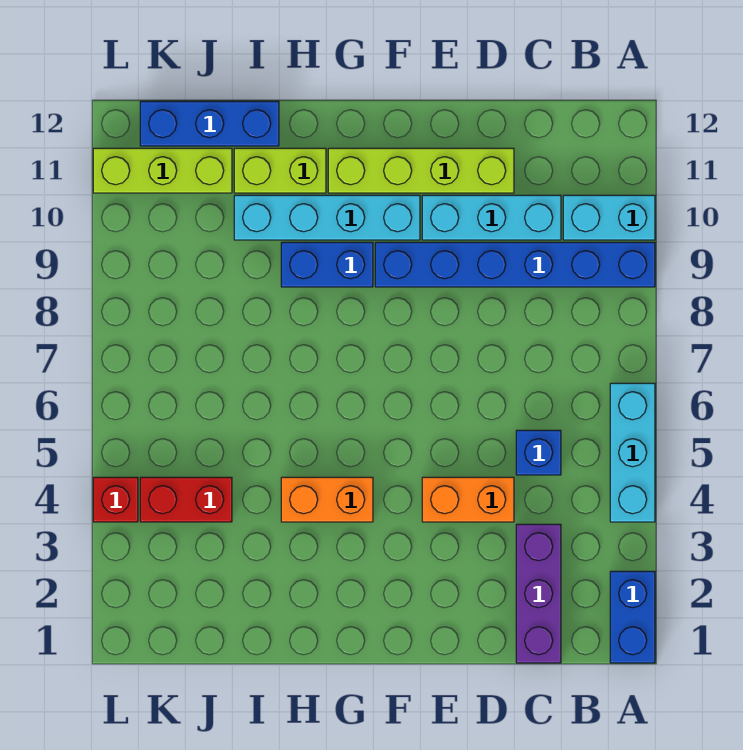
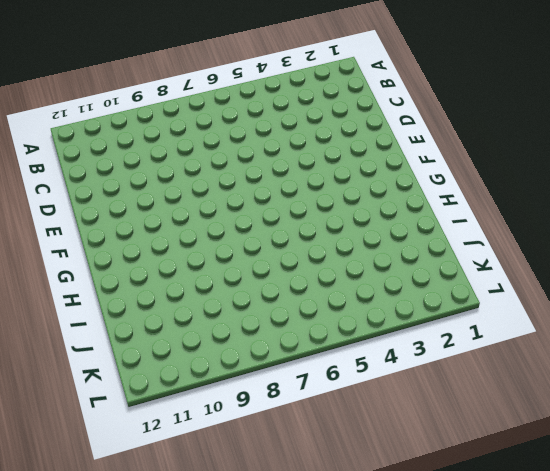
none -> blue brick A1:A2 level 1
none -> cyan brick A4:A6 level 1
none -> blue brick A9:F9 level 1

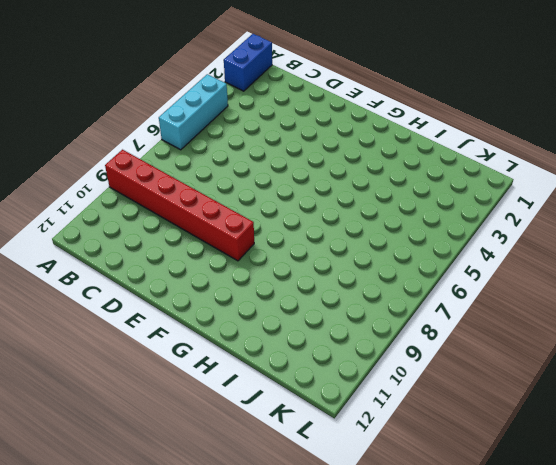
red brick A9:F9 level 1 -> blue brick A9:F9 level 1
none -> cyan brick A10:B10 level 1
none -> purple brick C1:C3 level 1
none -> blue brick C5 level 1

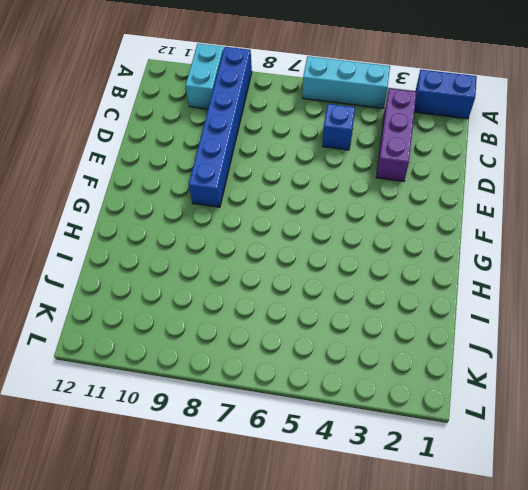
purple brick B3:D3 level 1 -> purple brick C1:C3 level 1
none -> cyan brick C10:E10 level 1
none -> orange brick D4:E4 level 1
none -> lime brick D11:G11 level 1

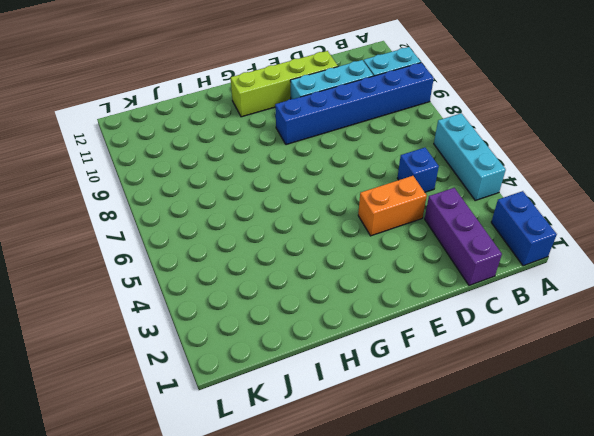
none -> cyan brick F10:I10 level 1
none -> orange brick G4:H4 level 1
none -> blue brick G9:H9 level 1

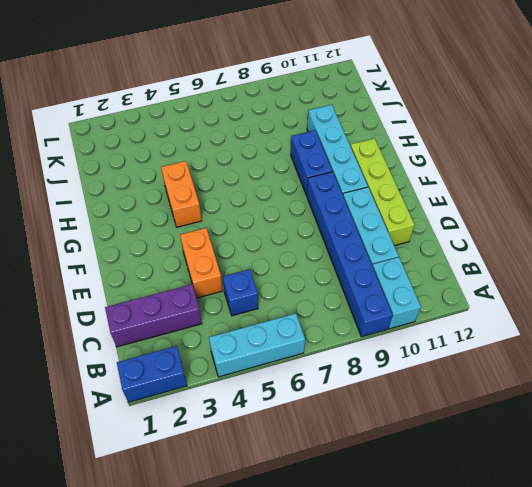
none -> lime brick H11:I11 level 1
none -> blue brick I12:K12 level 1
none -> red brick J4:K4 level 1

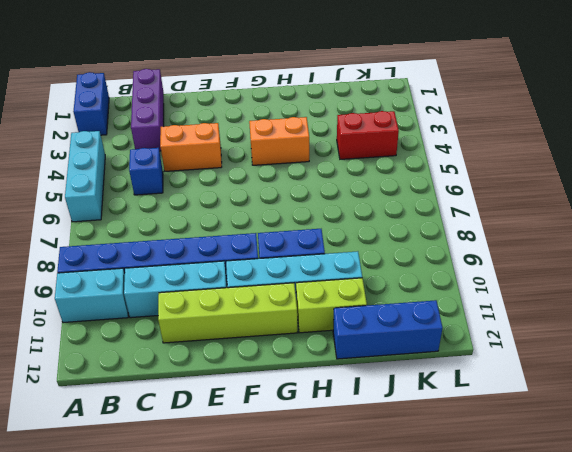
none -> lime brick J11:L11 level 1
none -> red brick L4 level 1

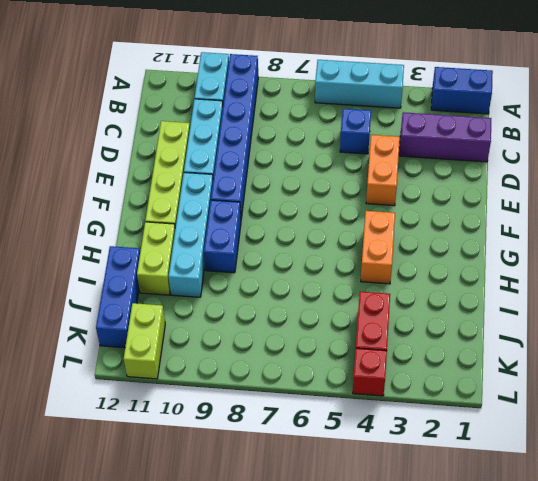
lime brick K11:L11 level 1 -> lime brick J11:L11 level 1

